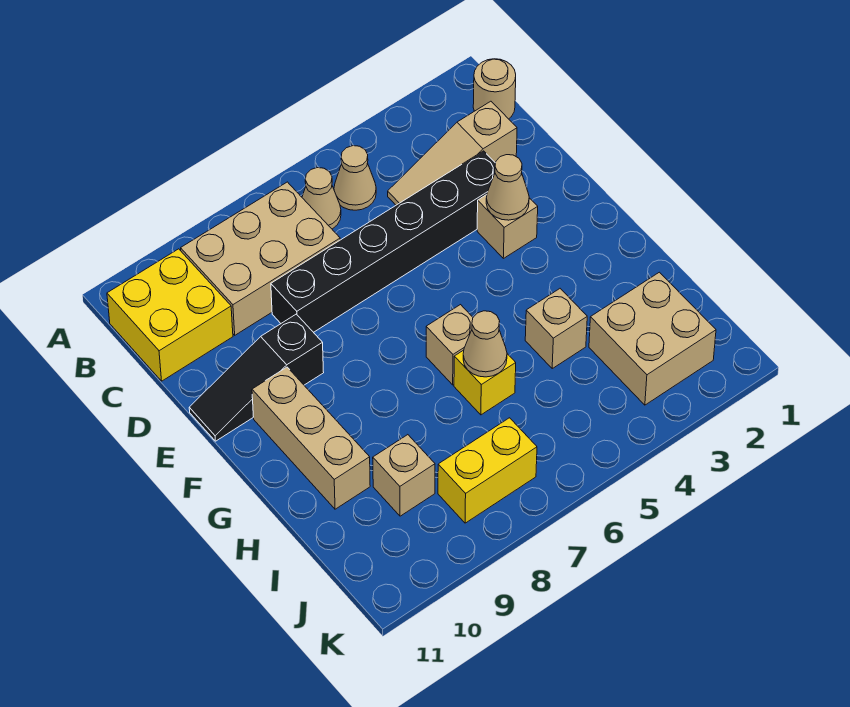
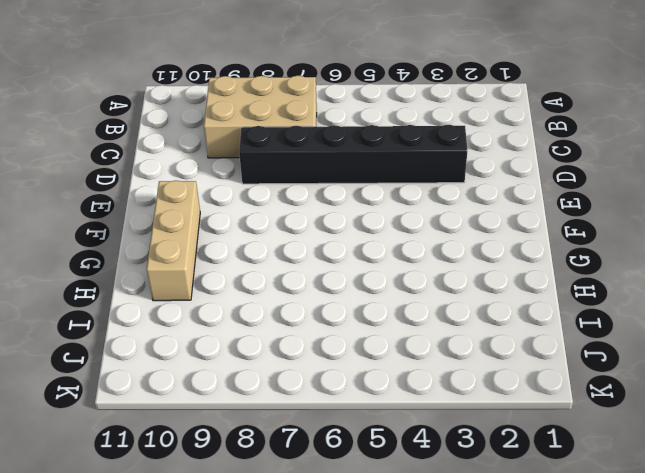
none -> tan round brick B1 level 1
none -> tan cone B5 level 1
none -> tan cone B6 level 1

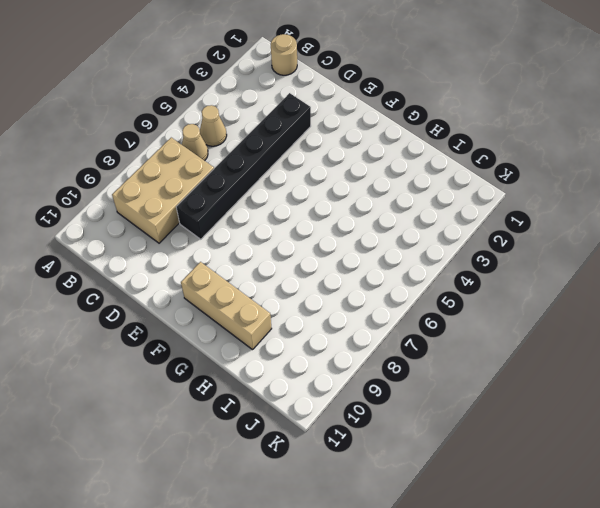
none -> yellow brick B10:C11 level 1
none -> tan slope C2:C4 level 1 top 2
none -> tan brick E3 level 1

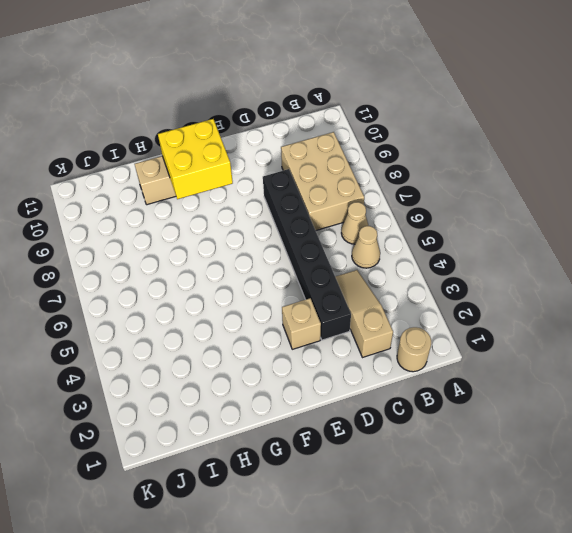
yellow brick F9:G10 level 2 -> yellow brick B10:C11 level 1
none -> black slope E9:E11 level 1 top 9
none -> tan brick G6 level 1
none -> tan brick H4 level 1

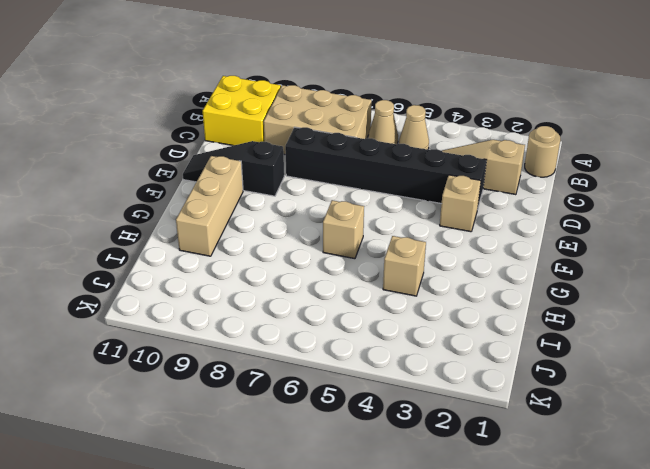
none -> yellow brick H6 level 1
none -> tan brick I2:J3 level 1
none -> tan brick I9 level 1

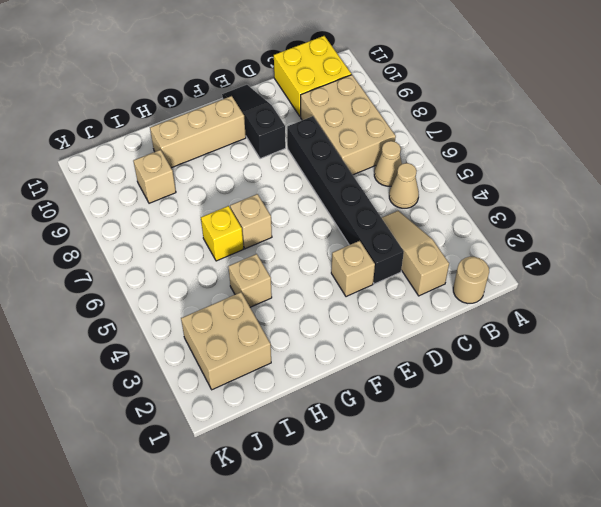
none -> yellow brick J7:J8 level 1
none -> tan cone E3 level 2
none -> tan cone H6 level 2

